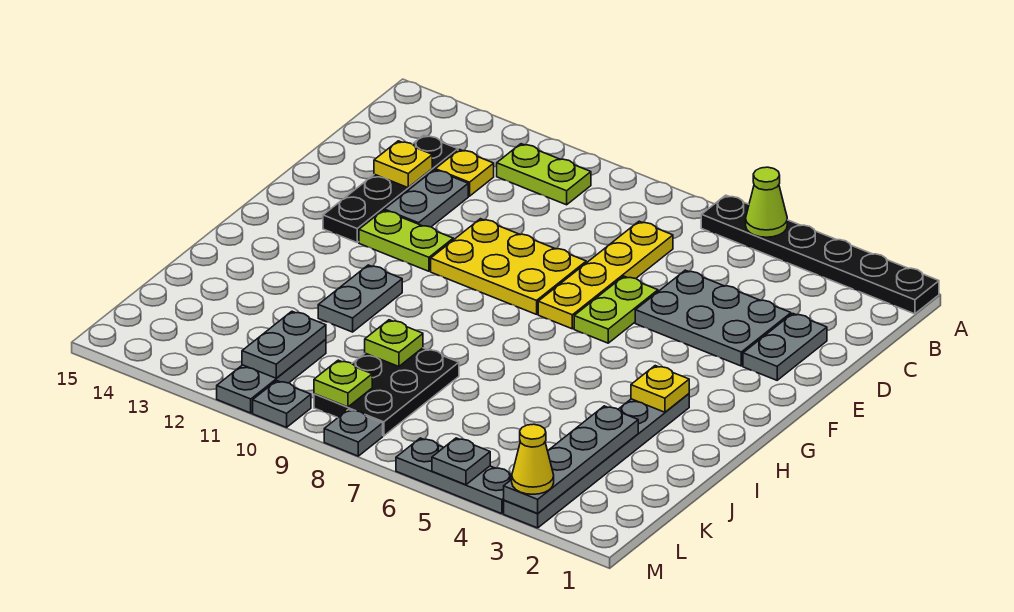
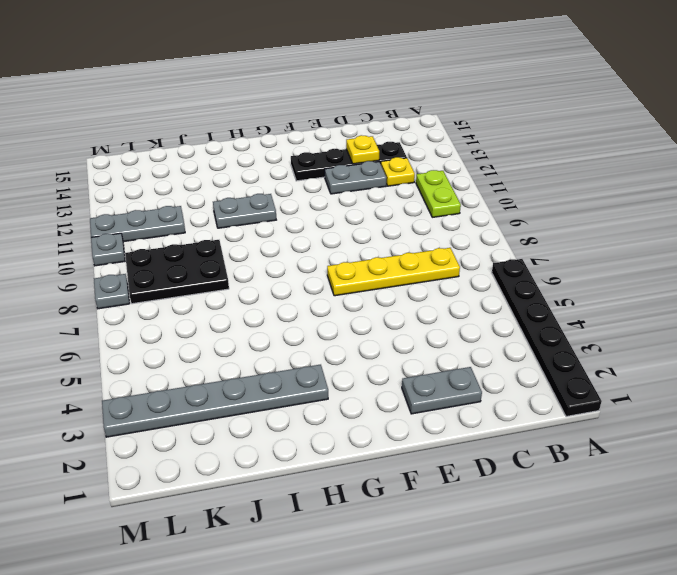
none -> grey plate D3:E5 level 1
none -> lime plate E6:F6 level 1
none -> yellow plate E8:F10 level 1

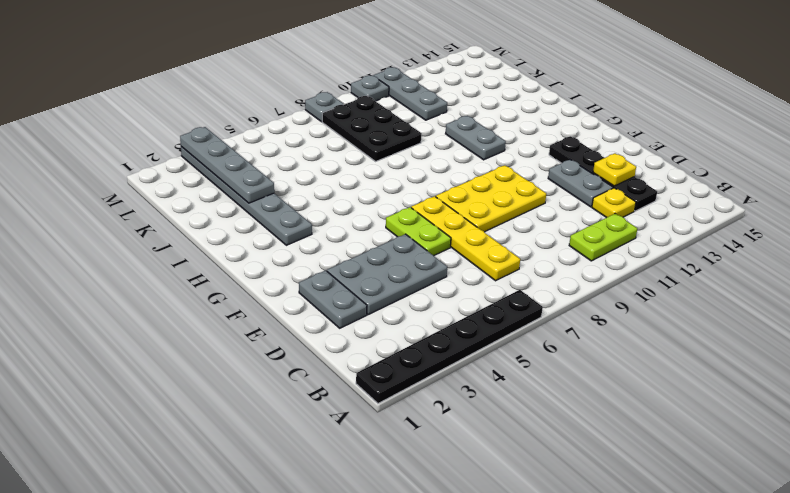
none -> lime plate F11:F12 level 1
none -> grey plate M4:M6 level 1
none -> lime cone A5 level 2

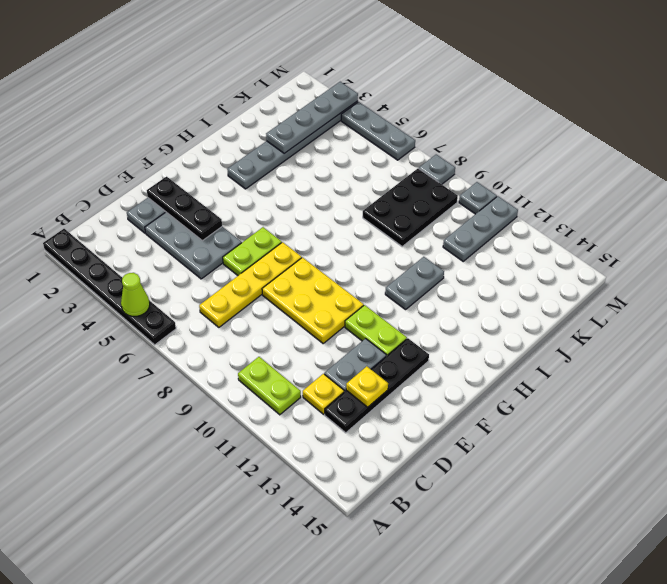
black plate E2:E4 level 2 -> none
none -> yellow plate H3 level 2
none -> lime plate J9 level 2
none -> grey plate K11:L11 level 2

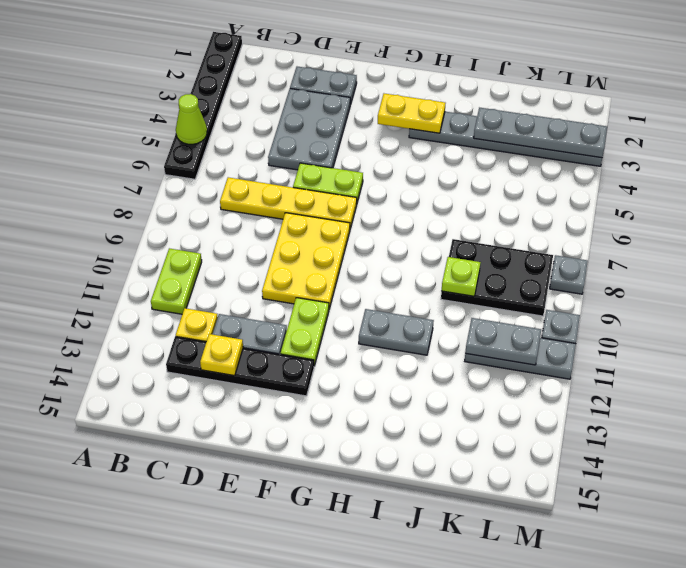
yellow plate G3:H3 level 2 -> yellow plate H3 level 2
none -> grey plate M4:M6 level 1
none -> lime plate L9 level 2
none -> grey plate M5 level 2

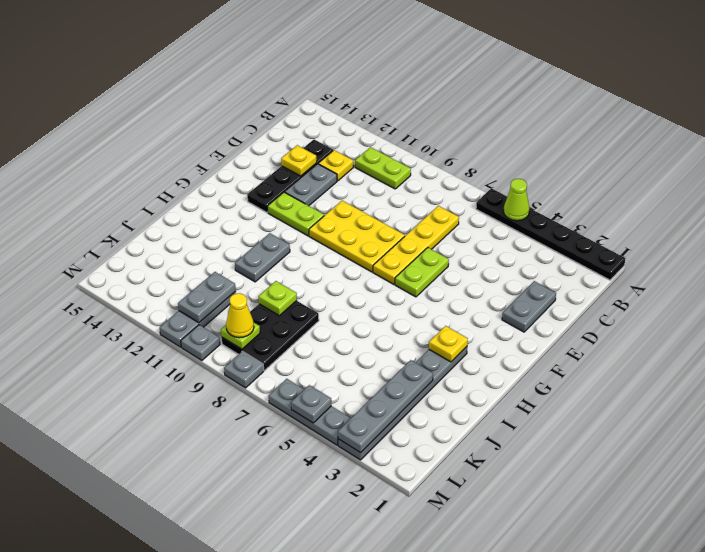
yellow cone L9 level 3 -> yellow cone M3 level 3
none -> grey plate D3:E5 level 1

